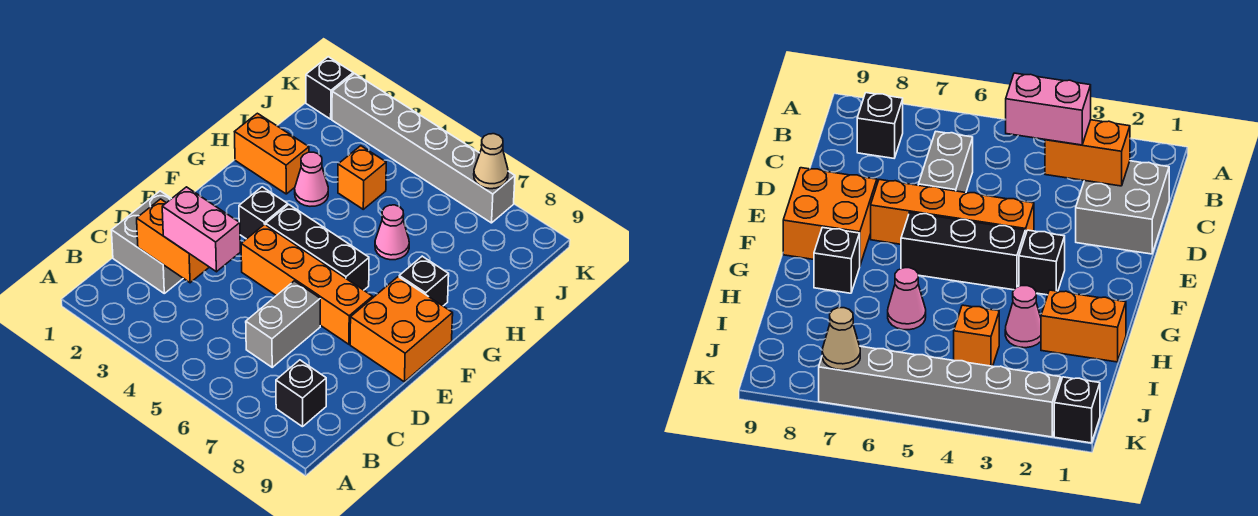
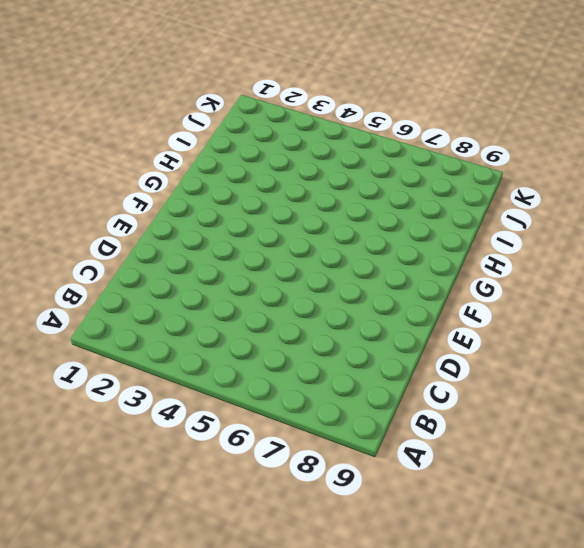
none -> black brick B8 level 1
none -> grey brick C1:D2 level 1
none -> grey brick C6:D6 level 1

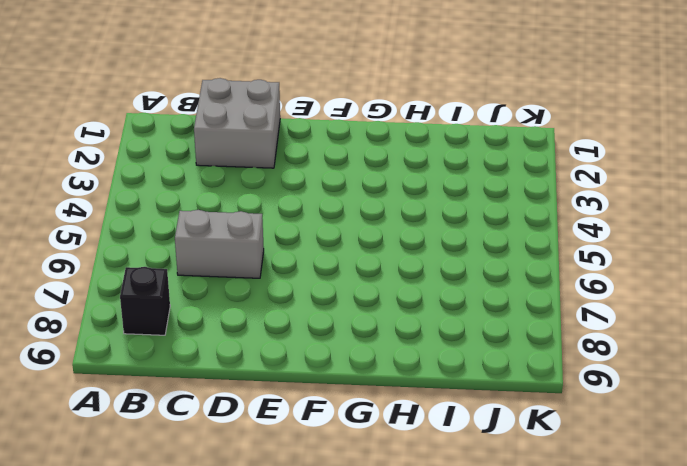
none -> orange brick E4:E7 level 1
none -> orange brick E8:F9 level 1
none -> black brick F3 level 1

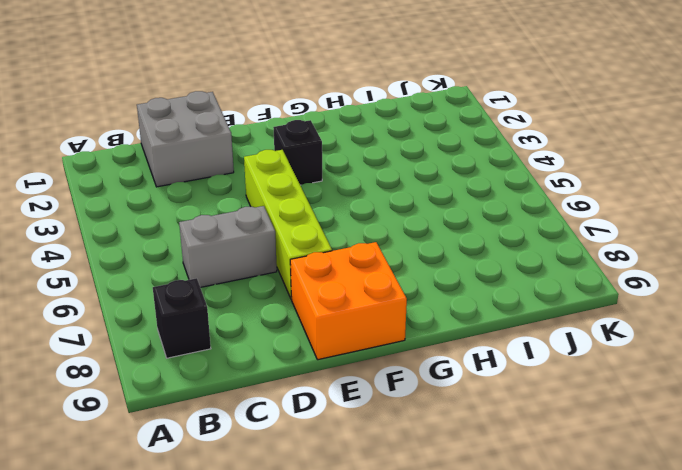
lime brick E4:E7 level 1 -> orange brick E4:E7 level 1
none -> black brick F4:F6 level 1
none -> black brick G8 level 1
none -> orange brick H1:H2 level 1

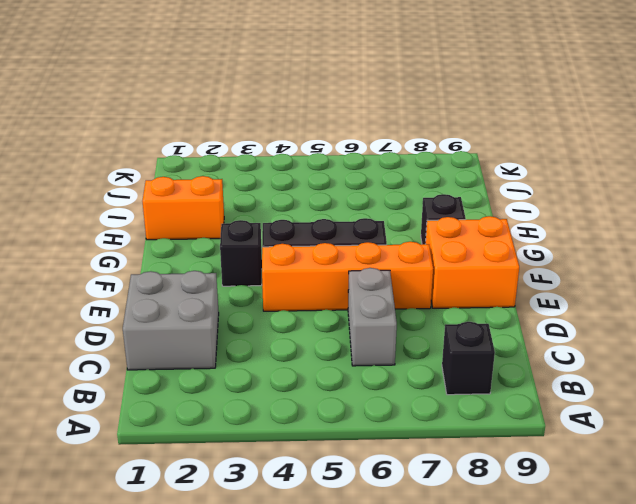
none -> pink cone H3 level 1
none -> pink cone H6 level 1
none -> orange brick I4 level 1

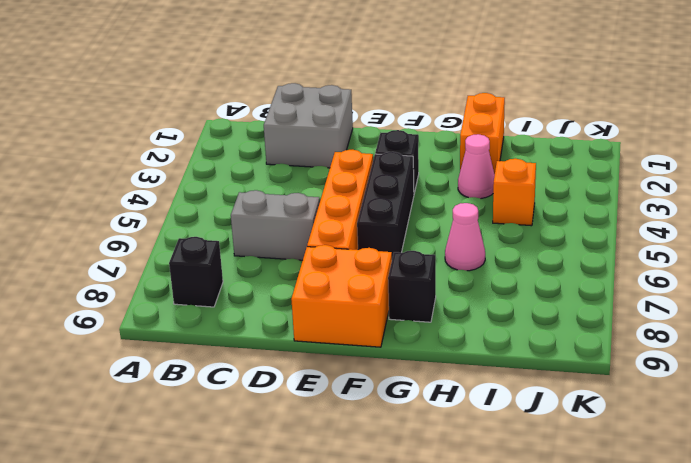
none -> black brick K1 level 1
none -> grey brick K2:K7 level 1
none -> orange brick C2:C3 level 2

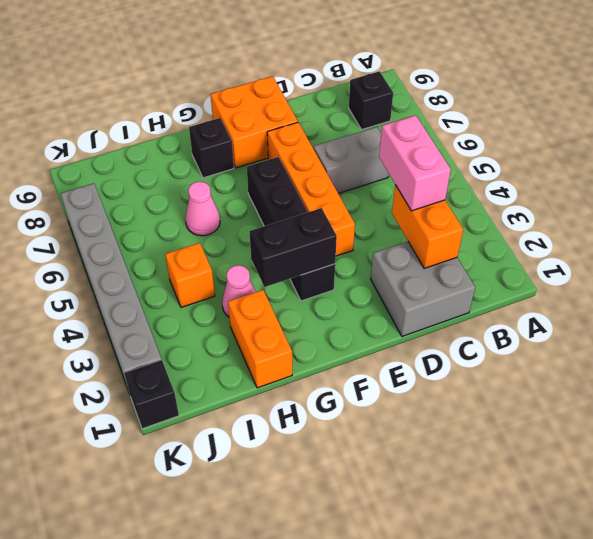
black brick F3:G3 level 2 -> none
none -> tan cone K7 level 2

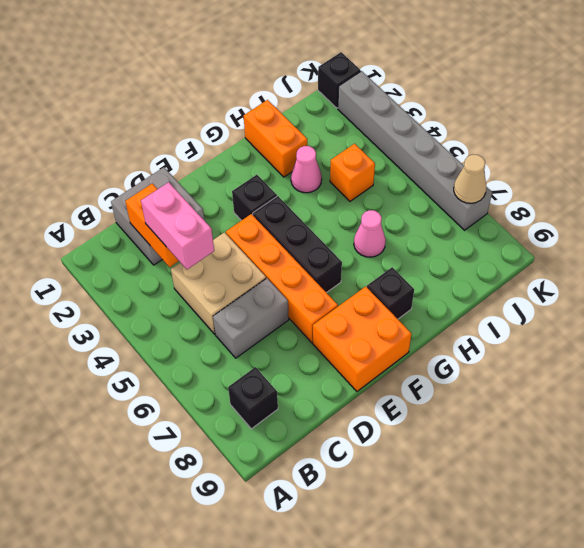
tan brick C4:D5 level 1 -> none

